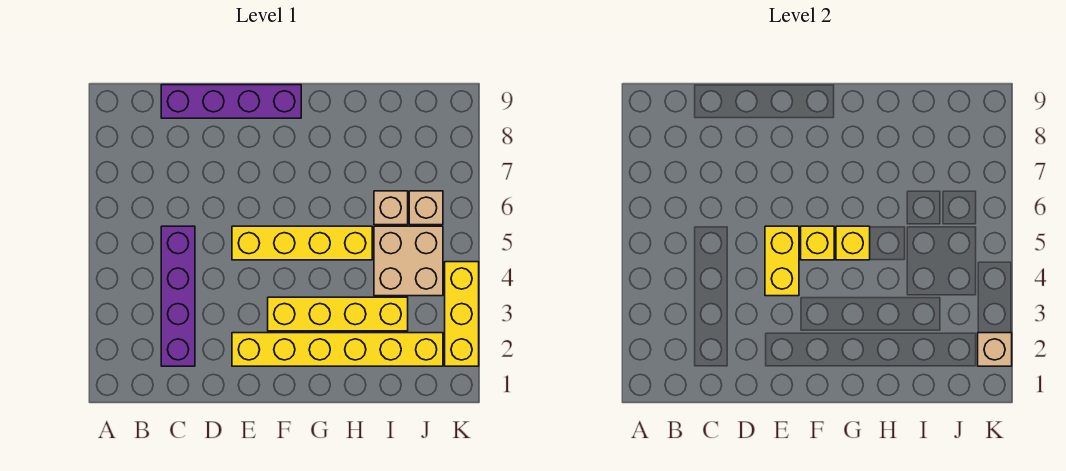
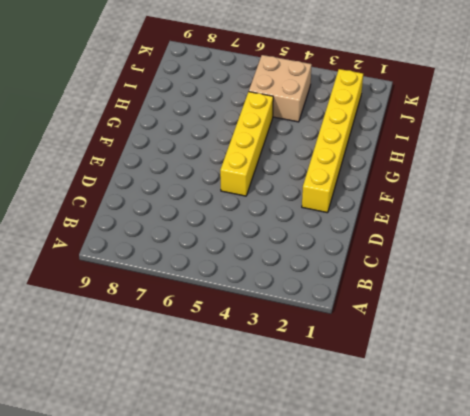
none -> purple brick C2:C5 level 1
none -> purple brick C9:F9 level 1
none -> yellow brick F3:I3 level 1

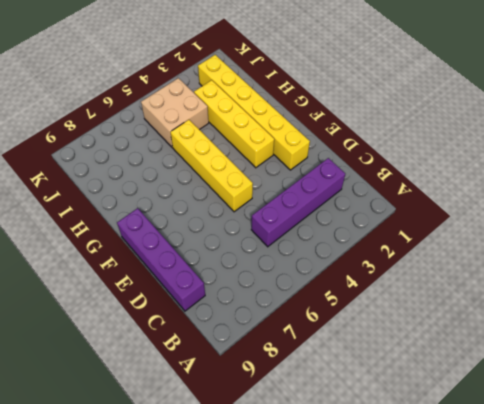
none -> tan brick I6 level 1
none -> tan brick J6 level 1
none -> yellow brick K2:K4 level 1

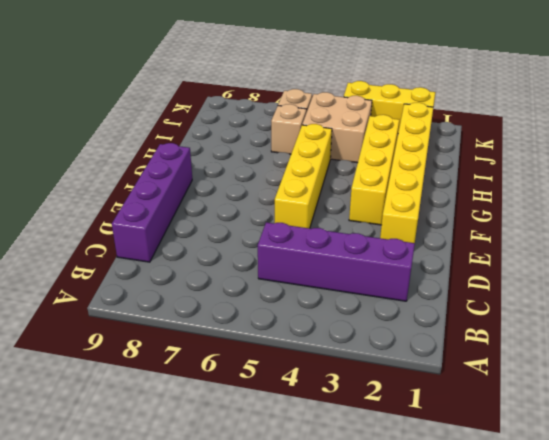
none -> yellow brick E4:E5 level 2
none -> yellow brick F5 level 2
none -> yellow brick G5 level 2

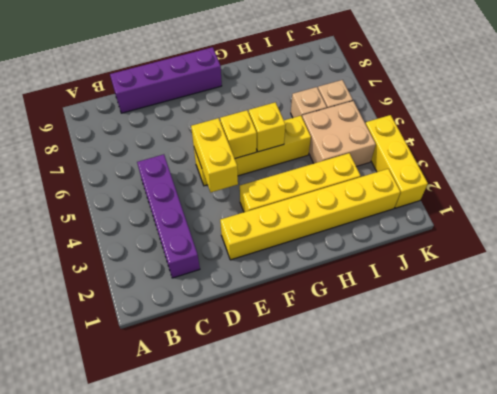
none -> tan brick K2 level 2

